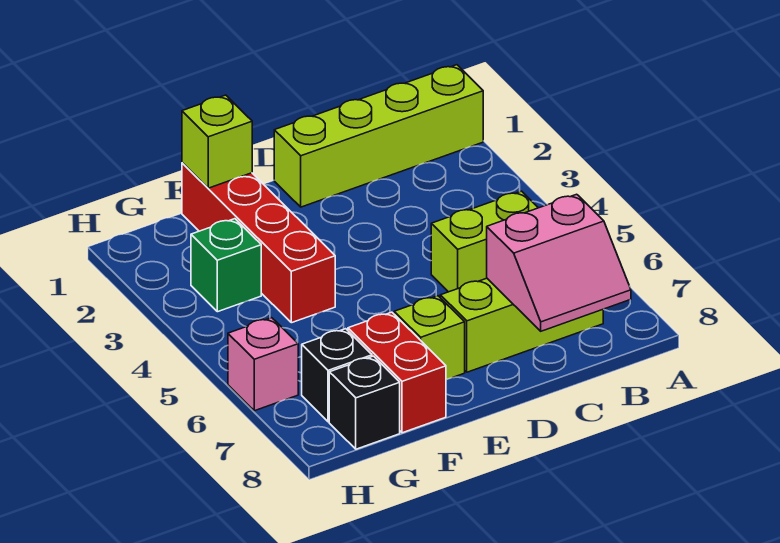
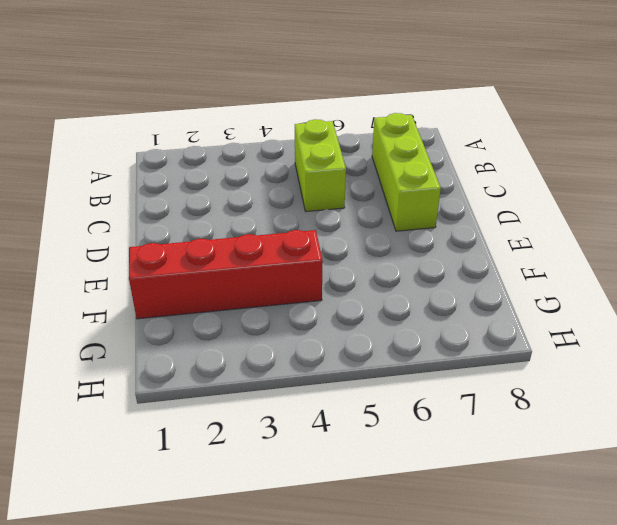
none -> lime brick A1:D1 level 1
none -> lime brick E7 level 1
none -> red brick F7:F8 level 1

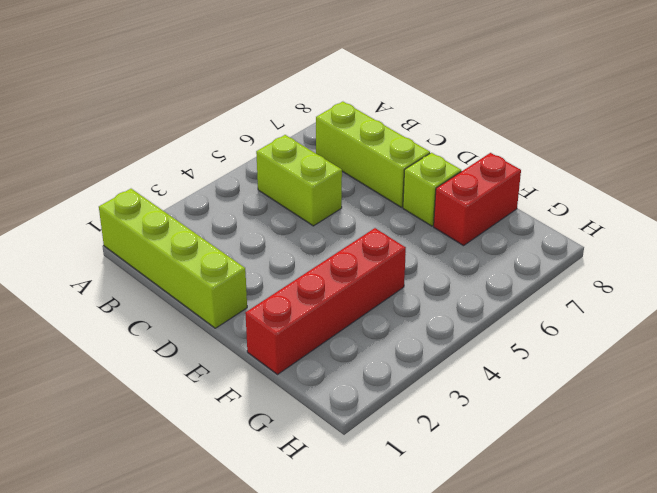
none -> green brick G3 level 1
none -> black brick G7 level 1
none -> black brick G8 level 1

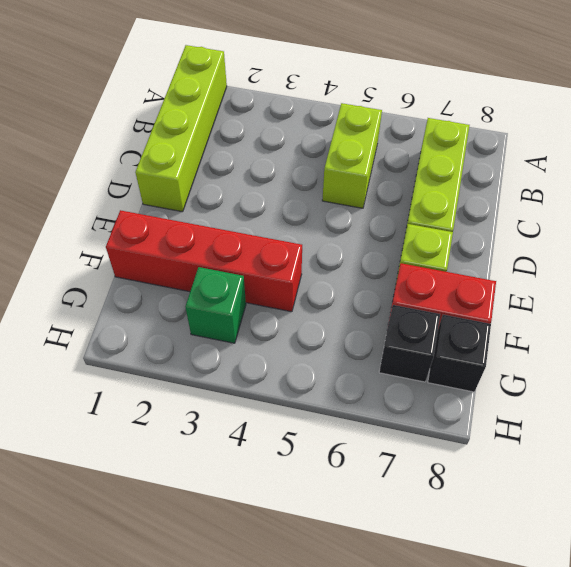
none -> pink brick H6 level 1
none -> pink slope B7:C8 level 2 top 7
none -> lime brick F1 level 2

